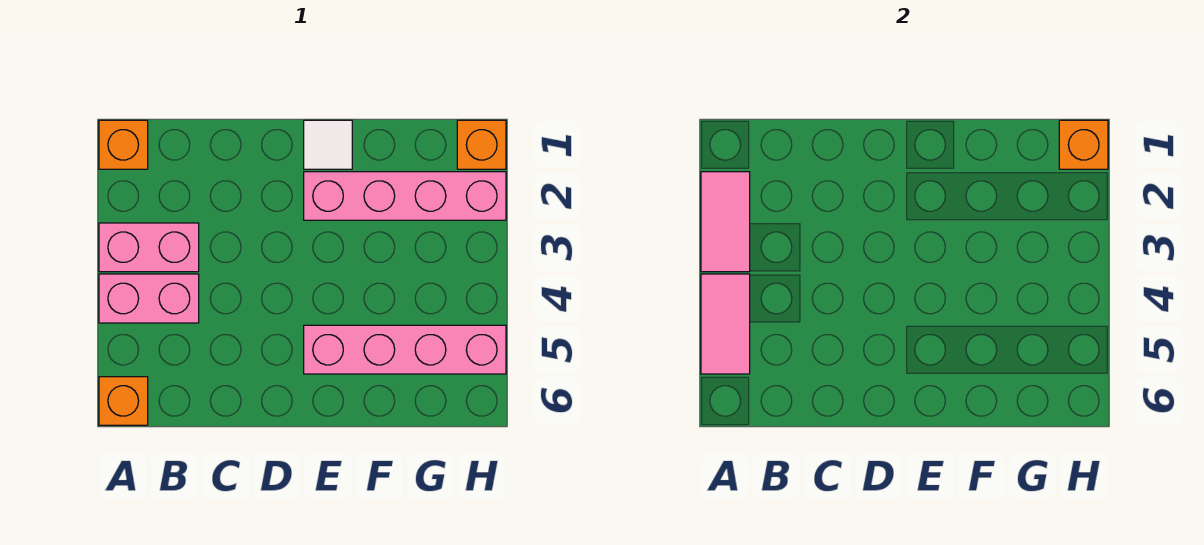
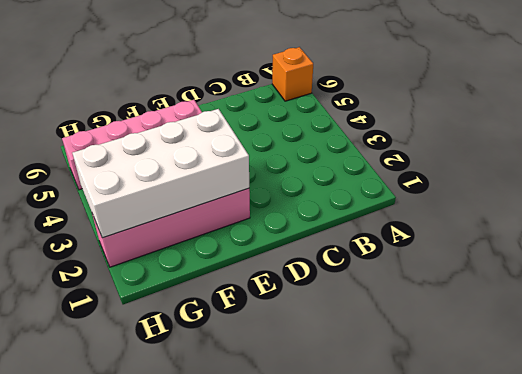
white brick E2:H3 level 2 -> none
none -> orange brick A1 level 1
none -> pink brick A3:B3 level 1

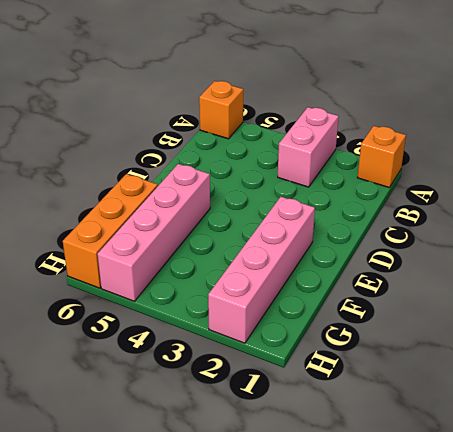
orange brick F6:H6 level 1 -> none
none -> pink brick A4:B4 level 1
none -> white tile E1 level 1

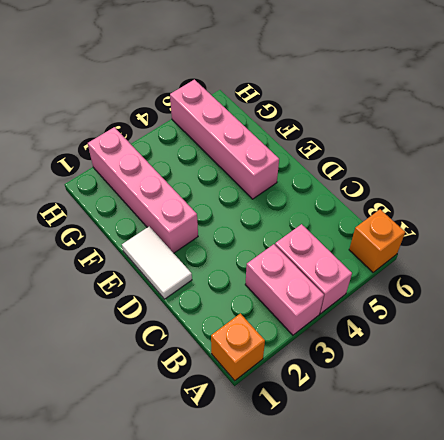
white tile D1:E1 level 1 -> white tile E1 level 1
none -> orange brick H1 level 1
none -> pink tile A2:A3 level 2

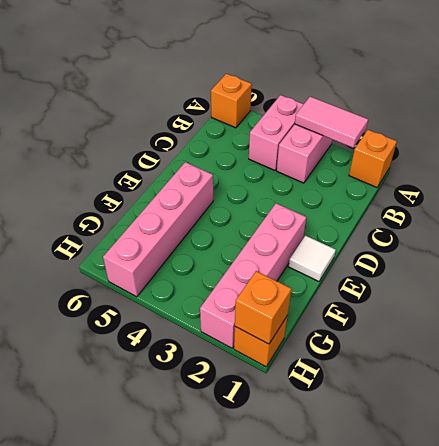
none -> pink tile A4:A5 level 2

